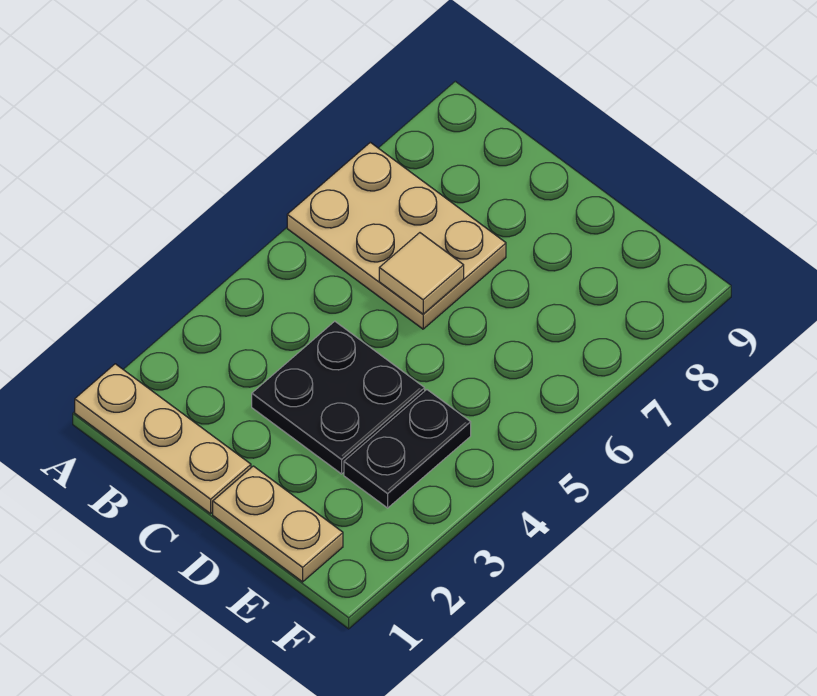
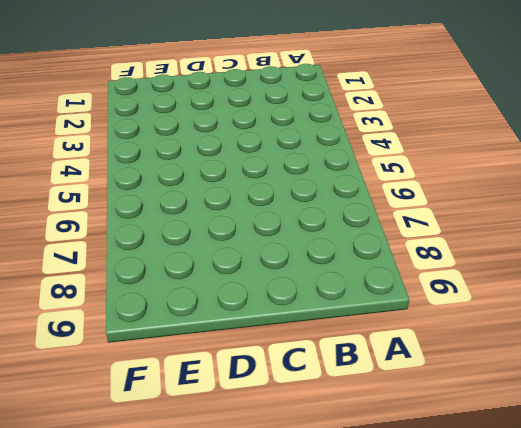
none -> tan plate A1:C1 level 1
none -> tan plate A6:C7 level 1

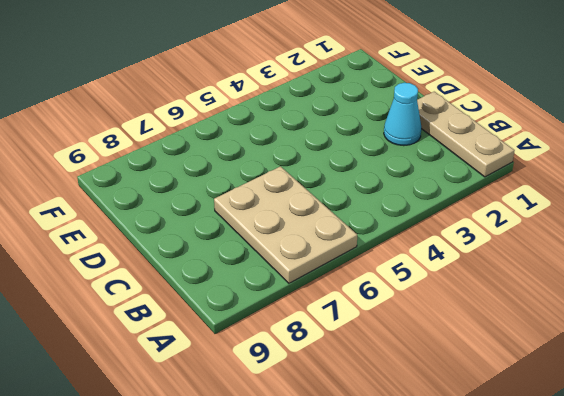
cyan cone C2 level 1 -> none
none -> black plate C3:D4 level 1
none -> tan plate D1:E1 level 1

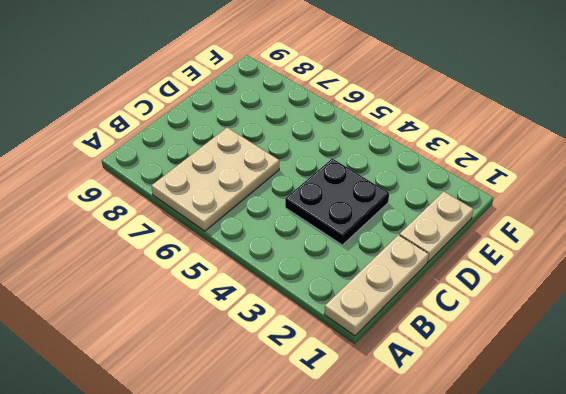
none -> black plate E3:E4 level 1
none -> tan tile C6 level 2

